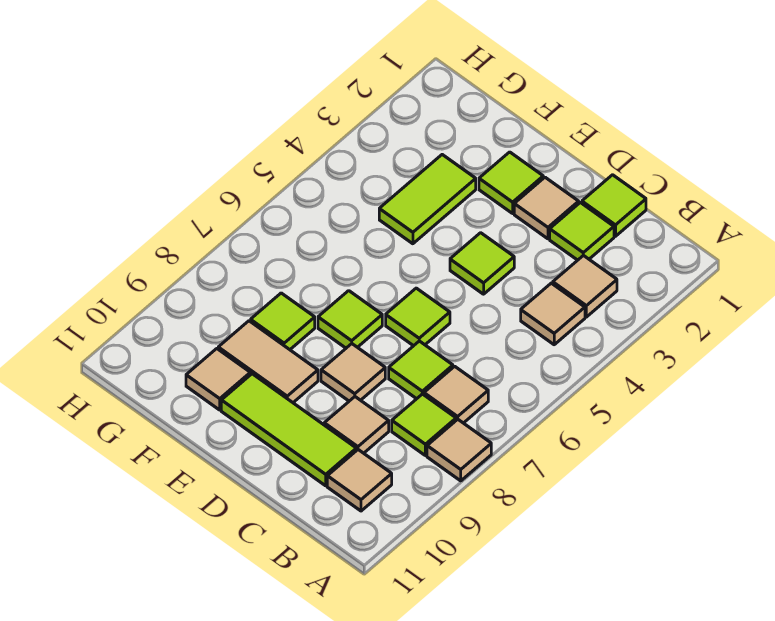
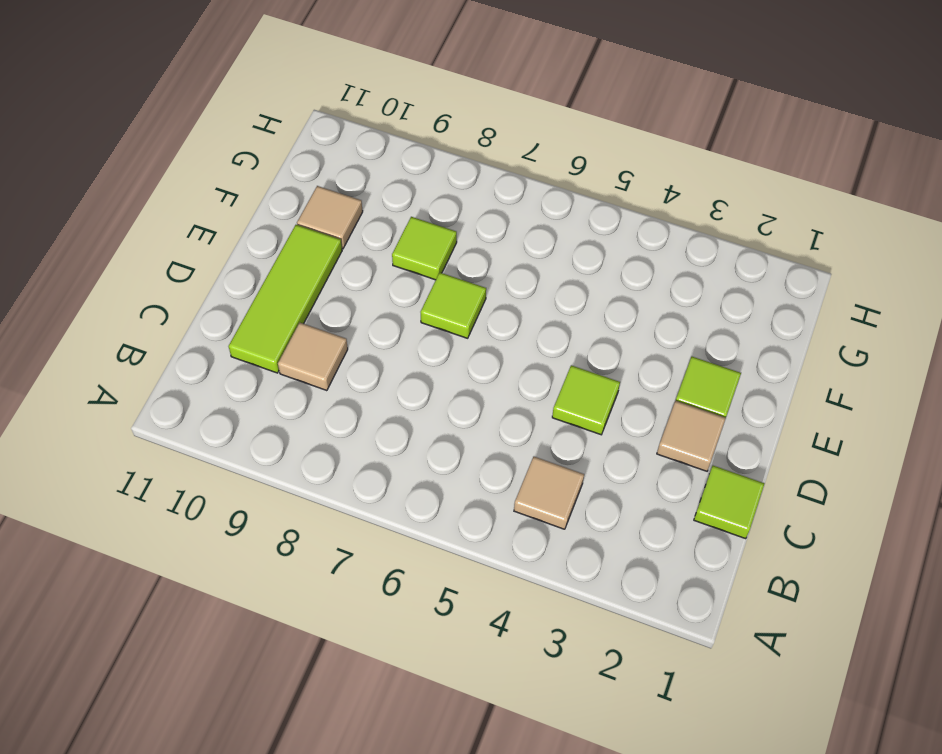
none -> tan tile A8 level 1
none -> tan tile B3 level 1
none -> tan tile B7 level 1

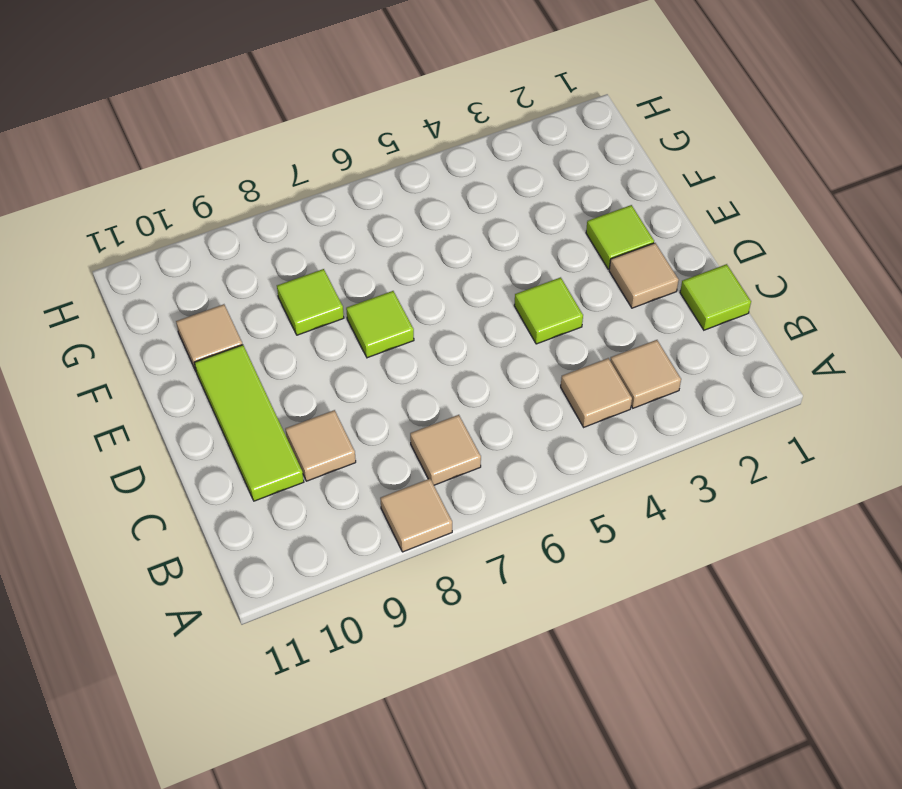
none -> lime tile B8 level 1
none -> tan tile B10 level 1
none -> lime tile C2 level 1

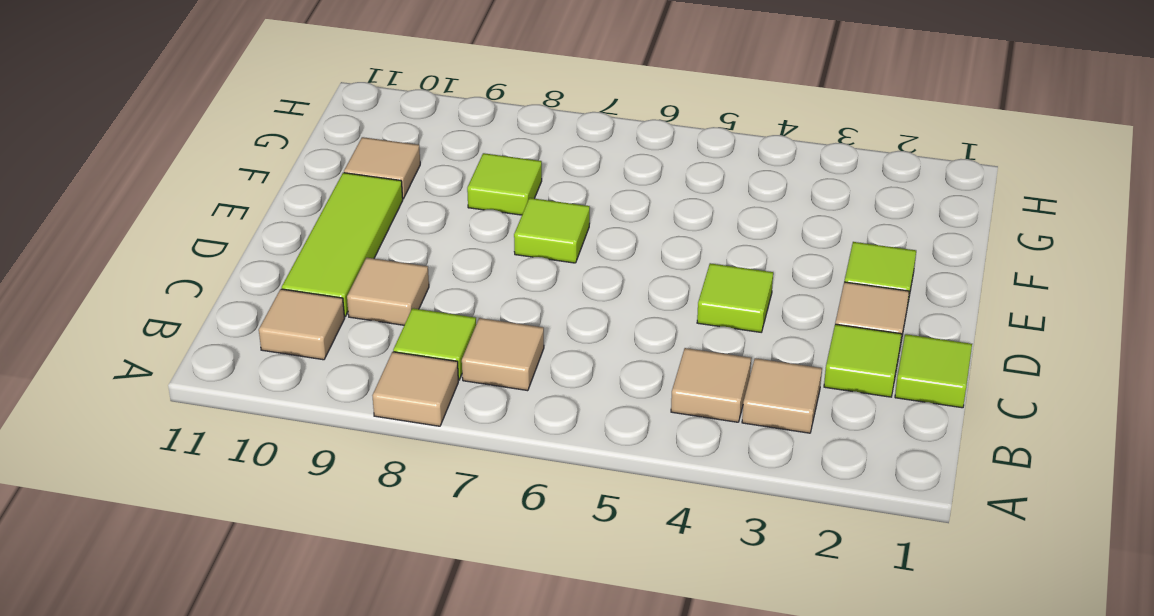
none -> lime tile C7 level 1
none -> lime tile D6 level 1
none -> tan tile D8 level 1

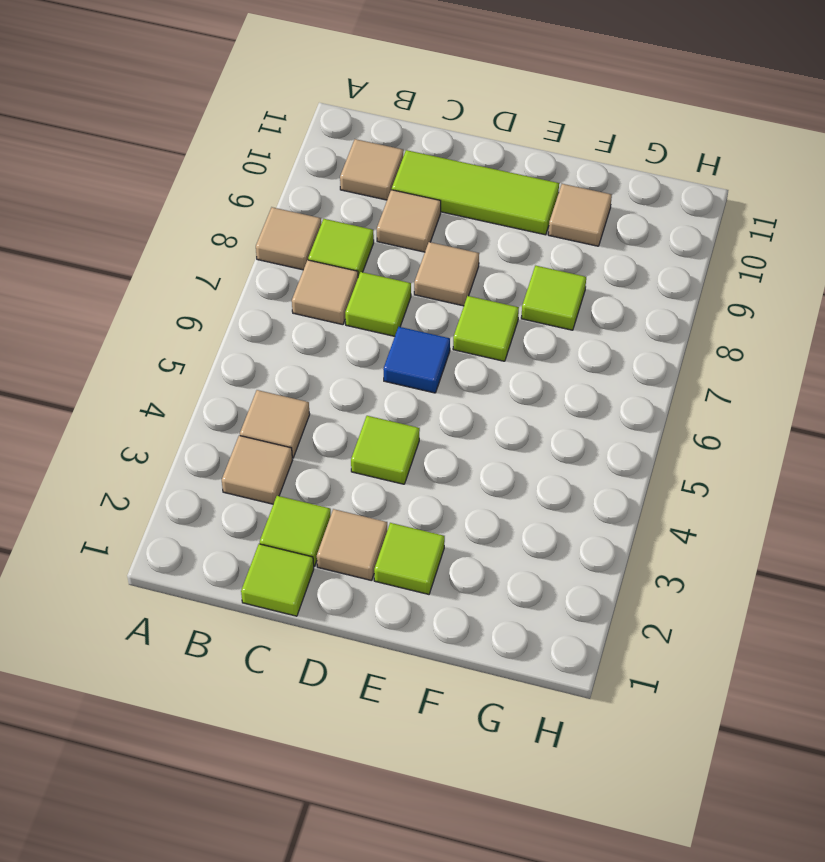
blue tile D6 level 1 -> lime tile D6 level 1
none -> tan tile E9:F9 level 1
none -> lime tile F3:F4 level 1

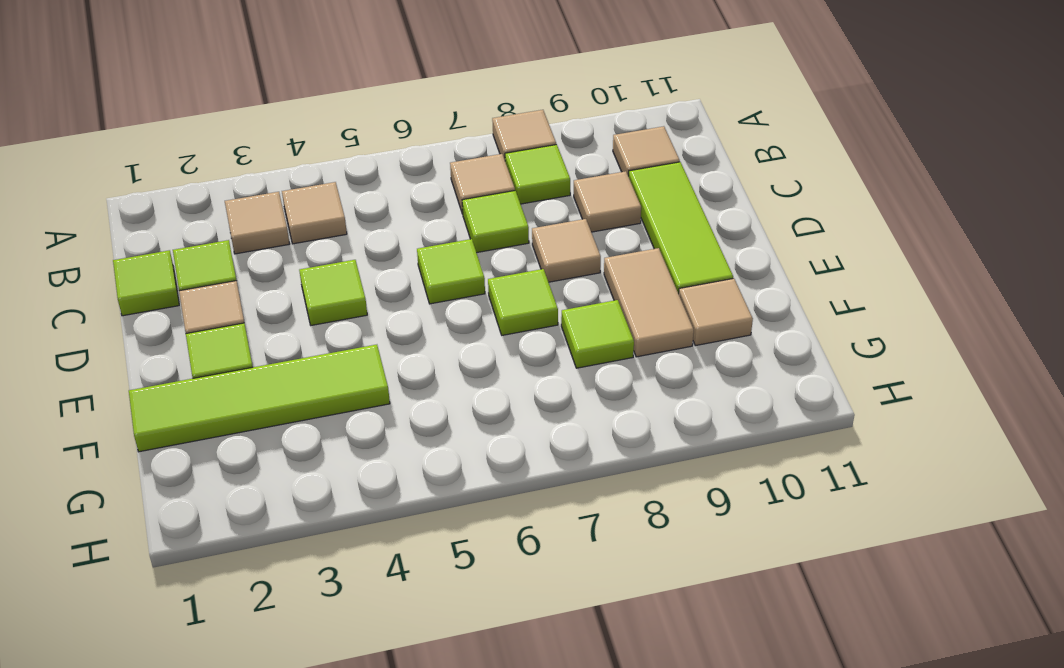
lime tile F1:F4 level 1 -> lime tile F3:F4 level 1

